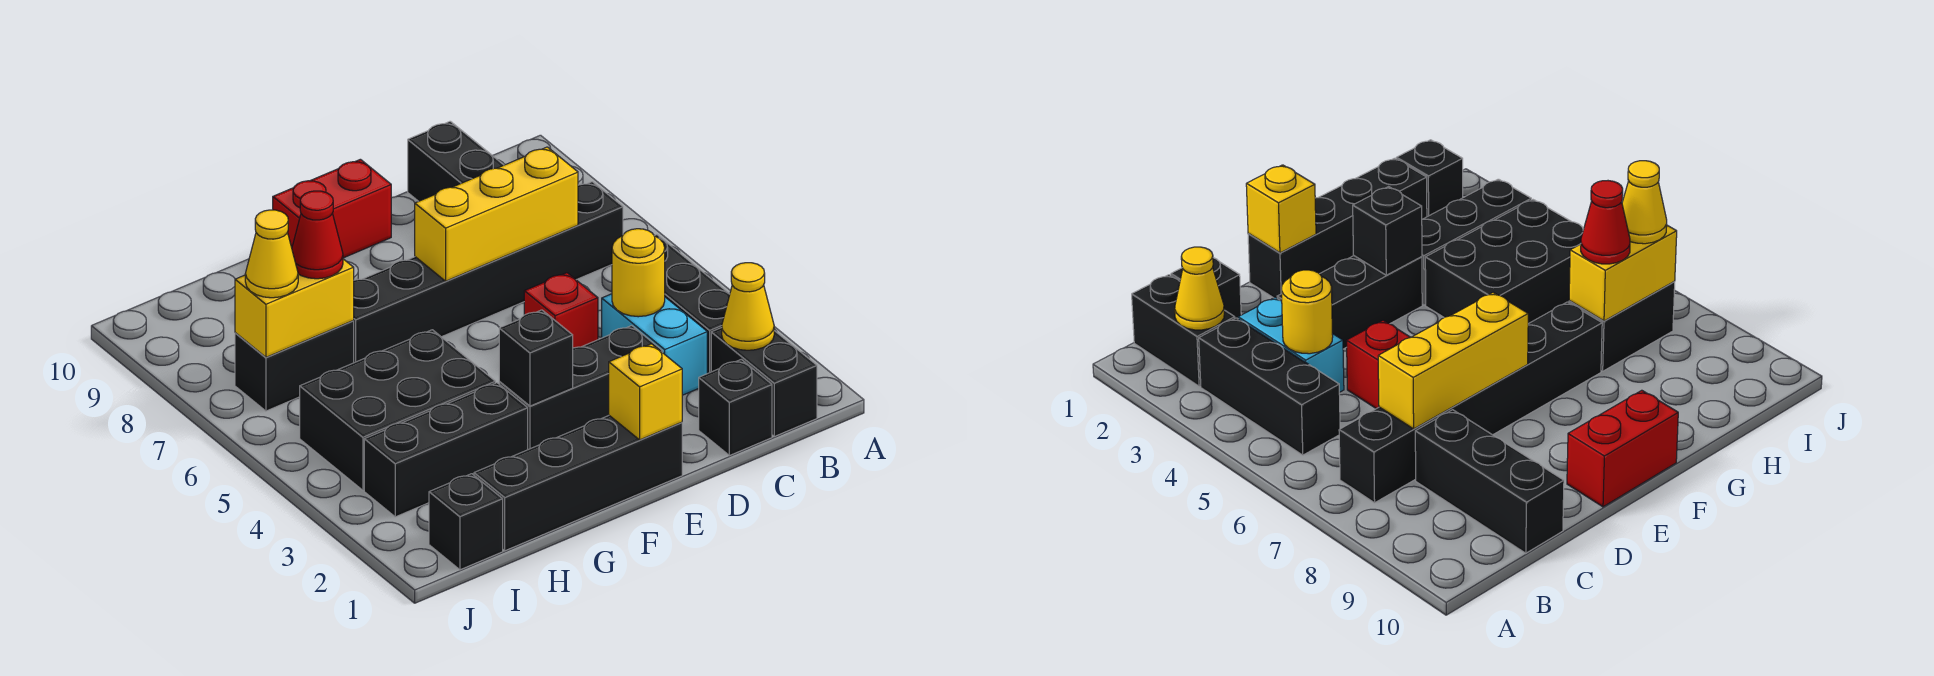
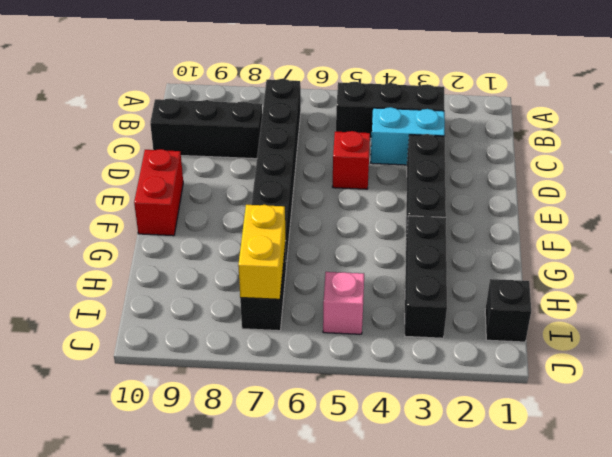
pink brick I5 level 1 -> black brick G4:I5 level 1
none -> black brick B1:B2 level 1
none -> black brick C1 level 1
none -> black brick E1:H1 level 1

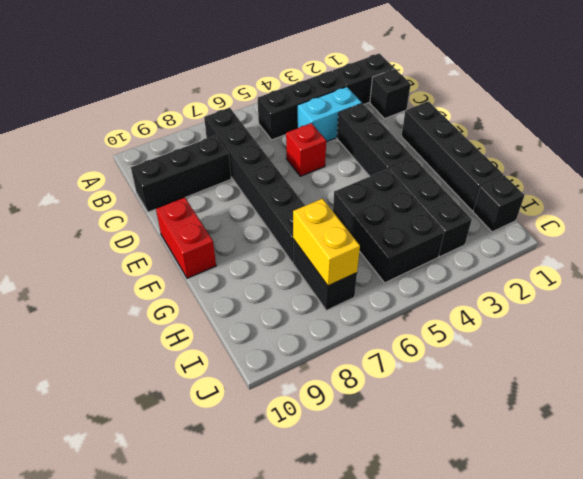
none -> yellow cone B2 level 2
none -> yellow round brick C4 level 2
none -> yellow brick C7:E7 level 2

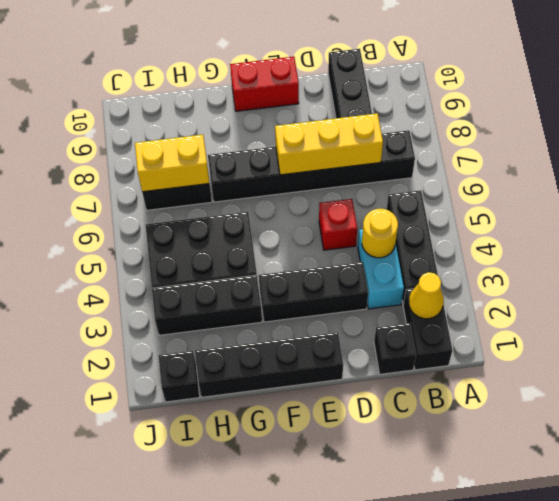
none -> yellow brick E1 level 2
none -> black brick F3 level 2
none -> red cone H7 level 3

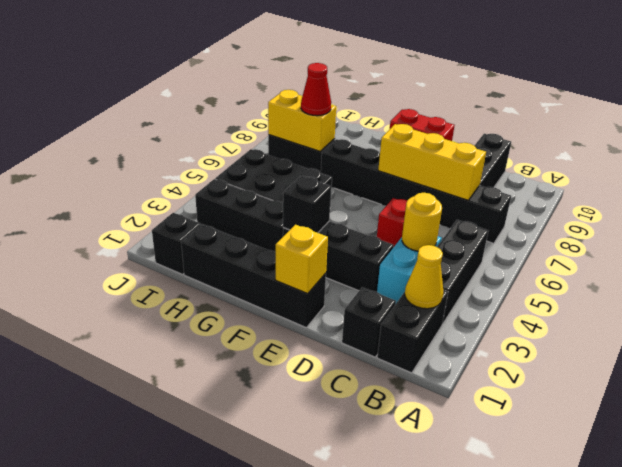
none -> yellow cone I7 level 3

